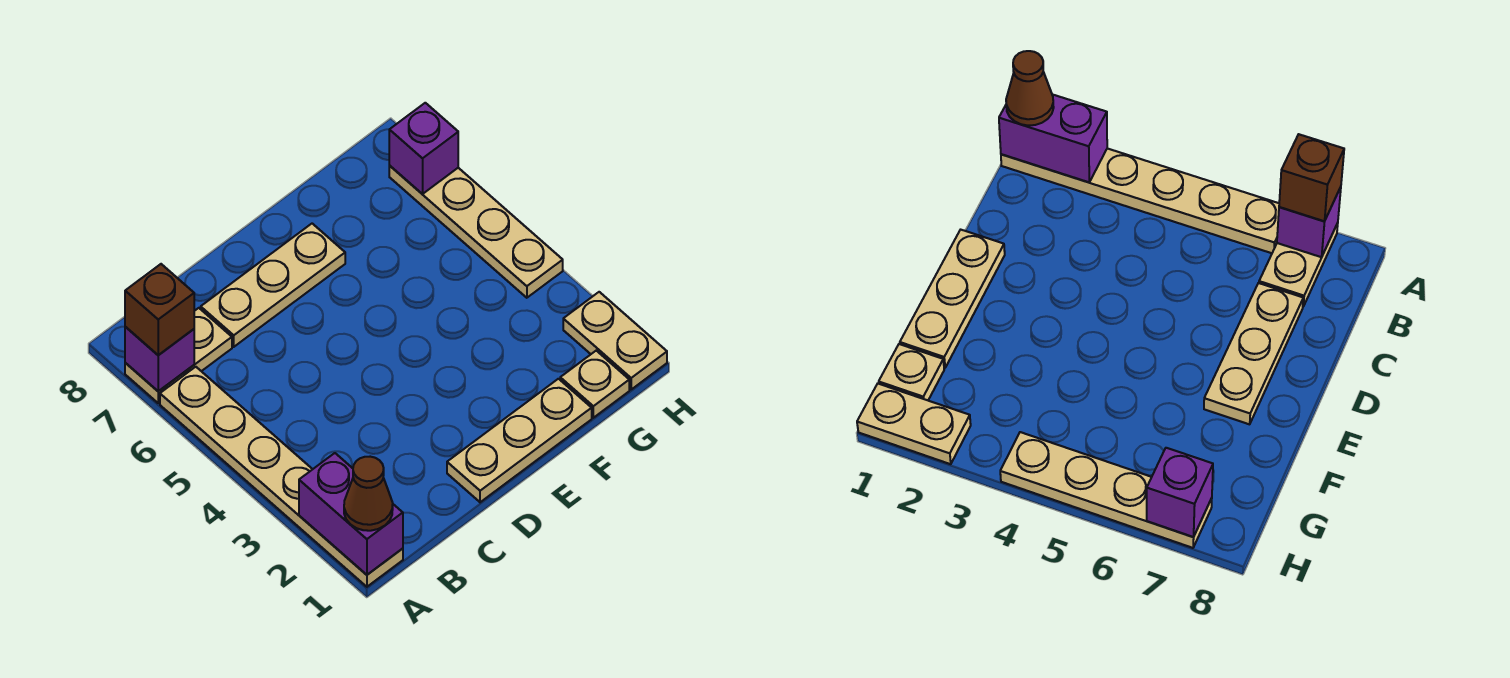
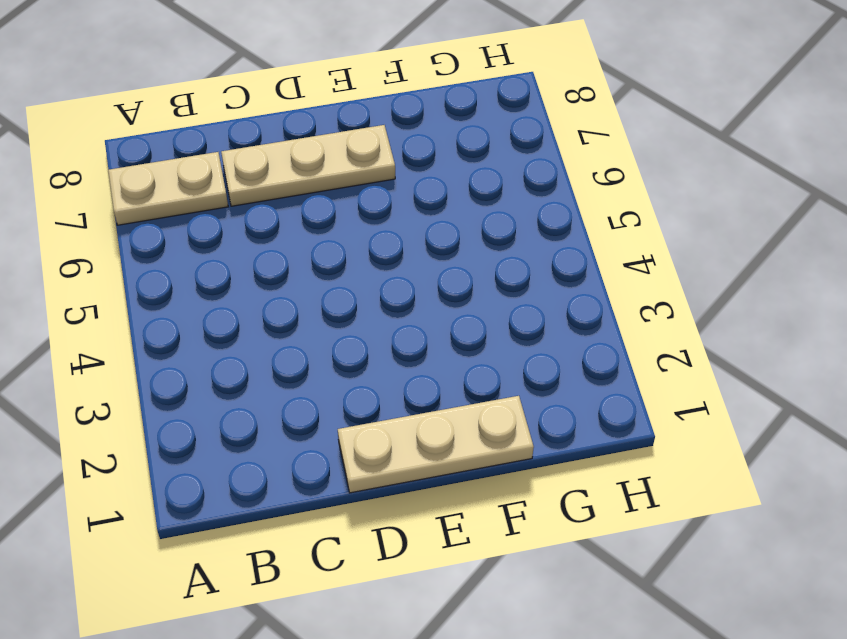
none -> tan plate A1:A6 level 1
none -> tan plate G1 level 1
none -> tan plate H1:H2 level 1

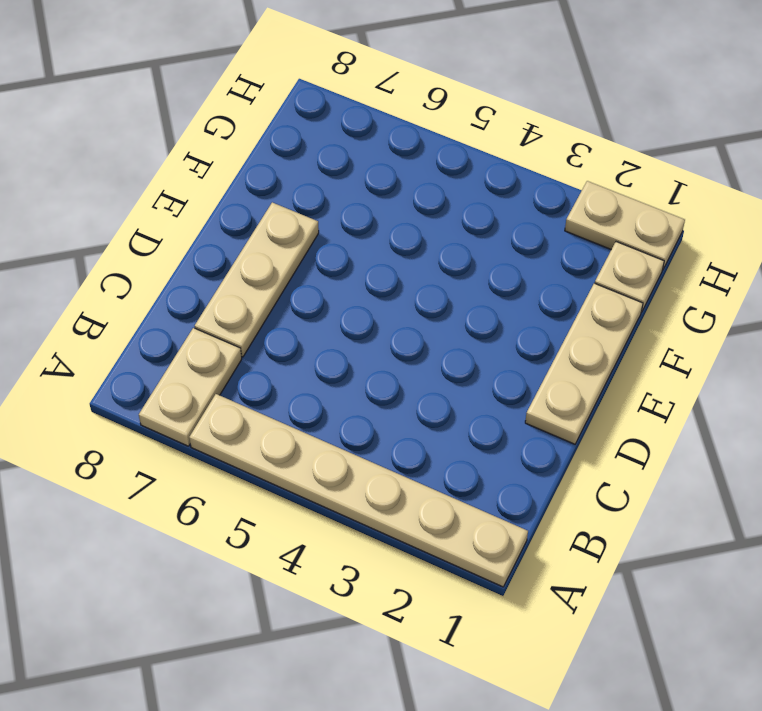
none -> tan plate H4:H7 level 1
none -> purple brick A1:A2 level 2
none -> purple brick A7 level 2

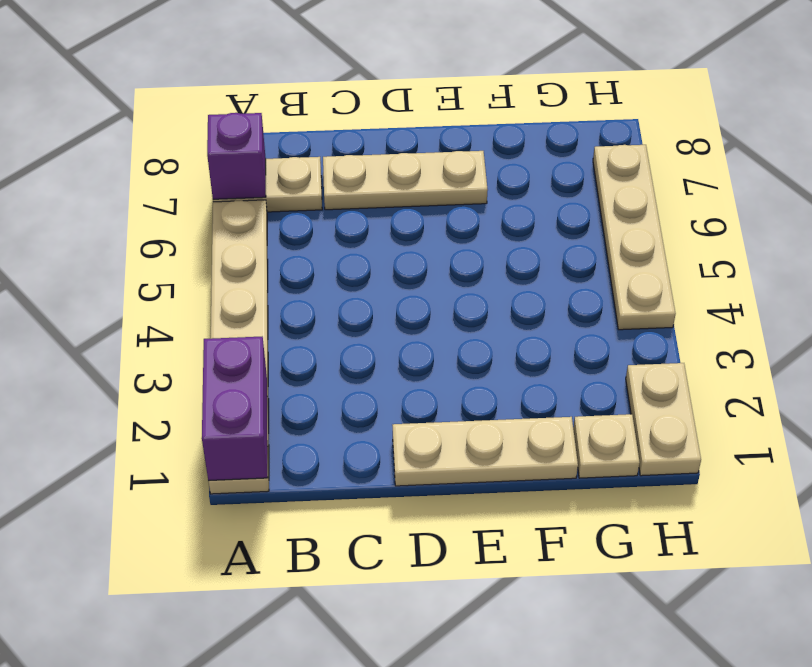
none -> purple brick H7 level 2
none -> brown cone A1 level 3
none -> brown brick A7 level 3

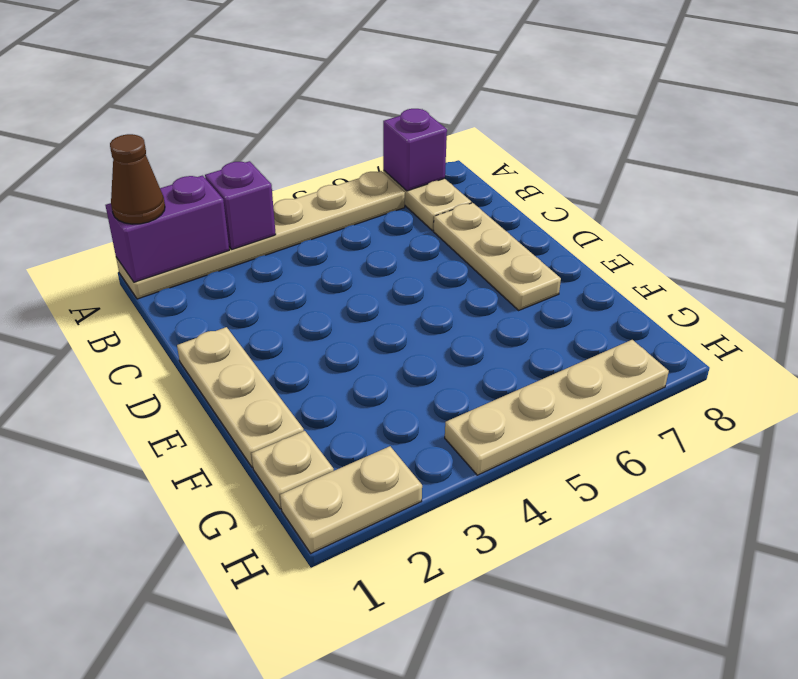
purple brick A3 level 2 -> purple brick H7 level 2
none -> brown brick A7 level 3

